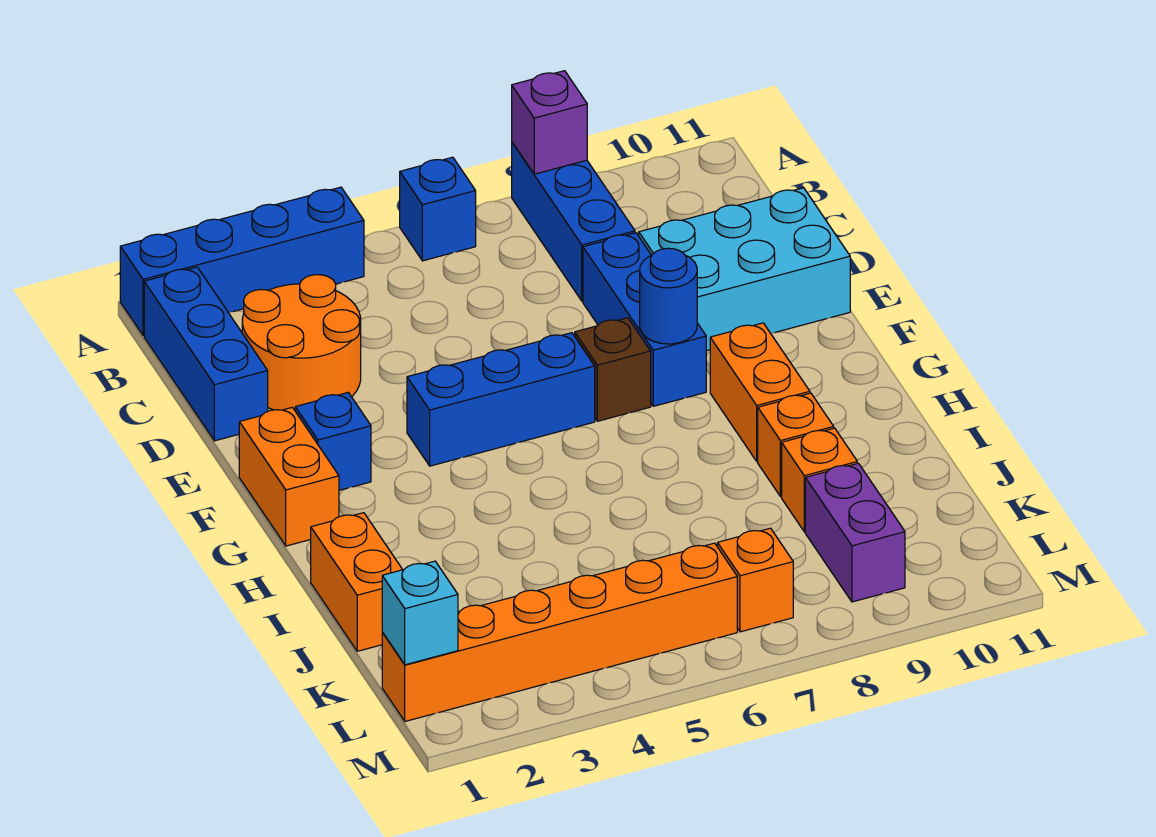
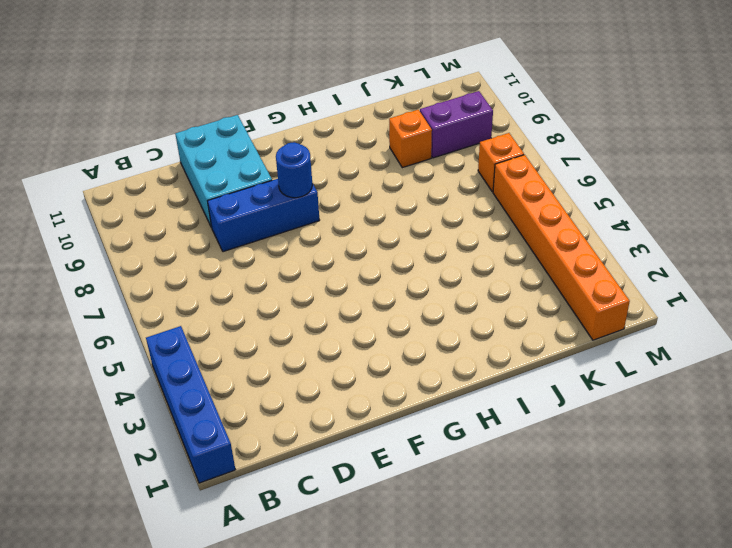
none -> blue brick A6 level 1
none -> blue brick A8:C8 level 1
none -> blue brick B1:D1 level 1

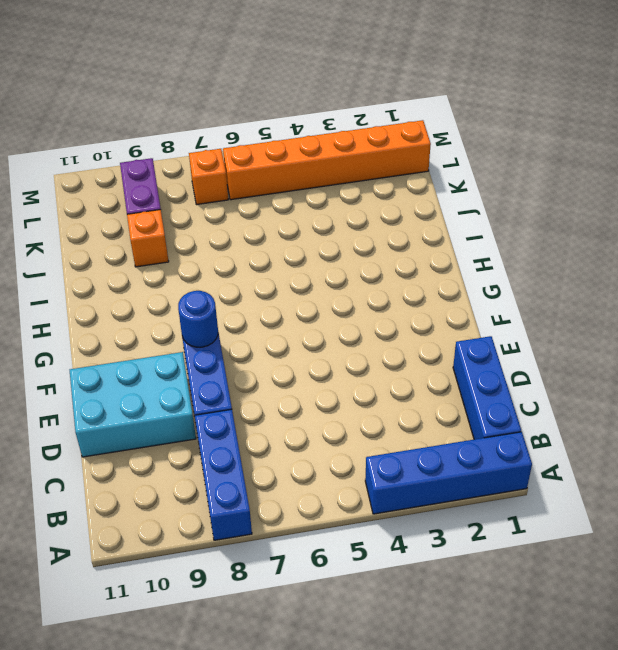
none -> blue brick A6 level 1
none -> orange round brick C2:D3 level 1
none -> orange brick F1:G1 level 1

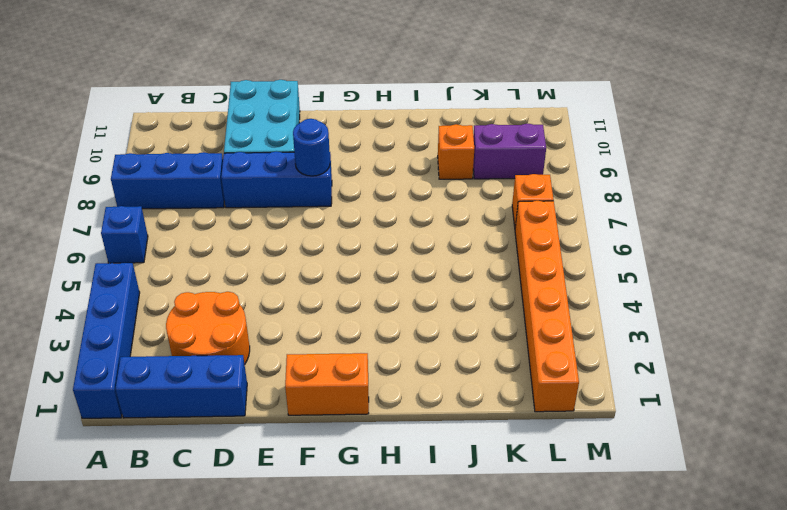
none -> blue brick F2 level 1
none -> blue brick F4:F6 level 1
none -> brown brick F7 level 1

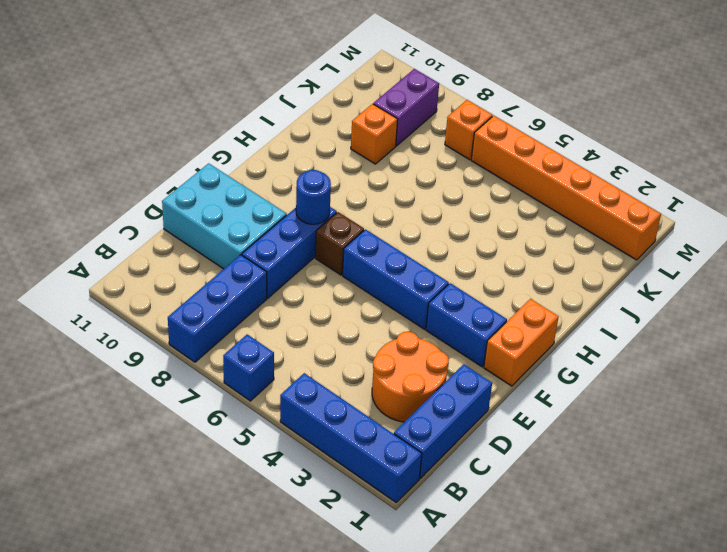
blue brick F2:F3 level 1 -> blue brick F2 level 1
none -> orange brick G9:H9 level 1
none -> orange brick I1:J1 level 1
none -> orange brick I9 level 1

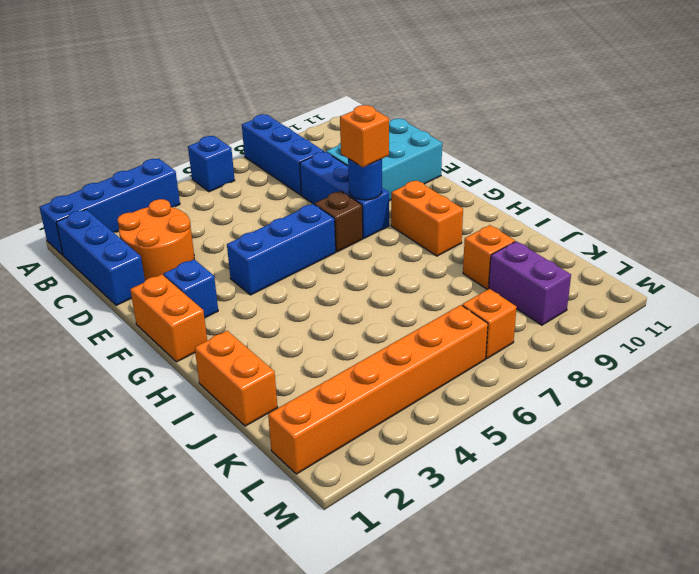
orange brick F8 level 3 -> orange brick I9 level 1
none -> purple brick A8 level 2
none -> cyan brick L1 level 2

